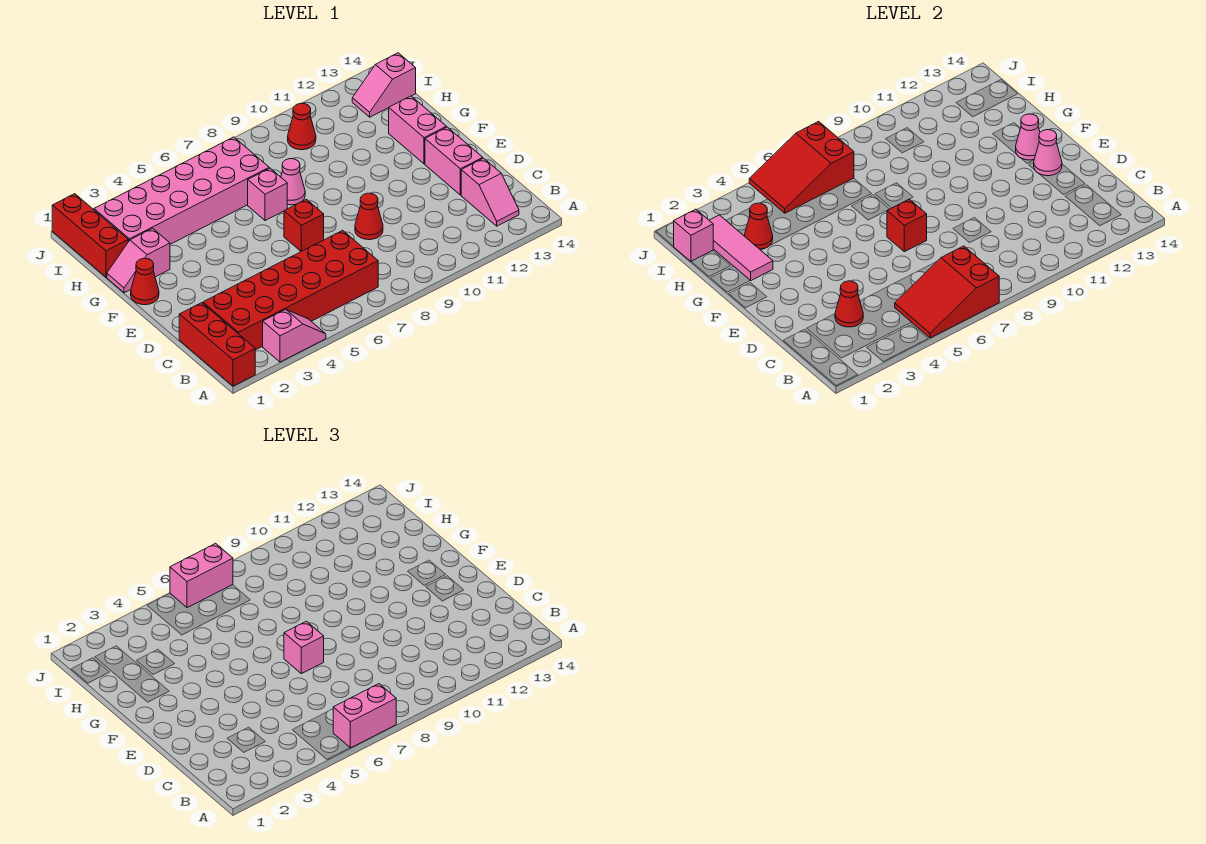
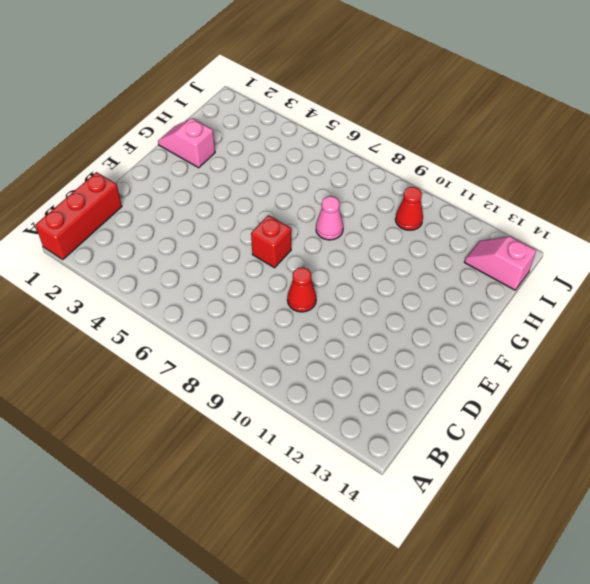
none -> pink slope A3:A4 level 1 top 3
none -> red brick B2:C7 level 1
none -> pink slope B13:C13 level 1 top C

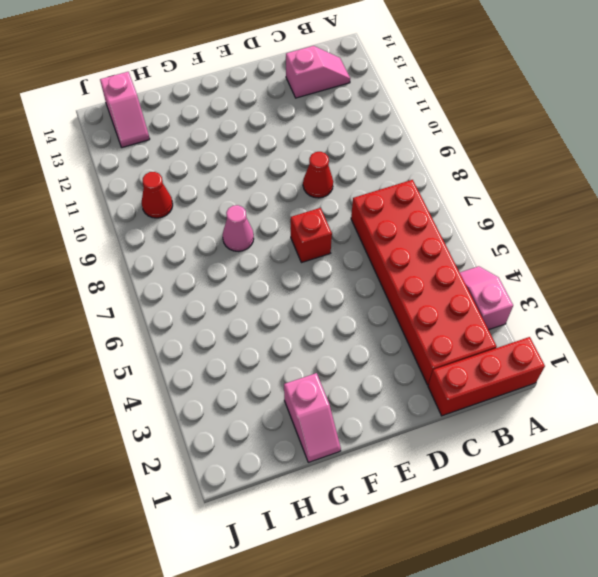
none -> pink brick D13:E13 level 1
none -> red cone F1 level 1
none -> pink brick F13:G13 level 1

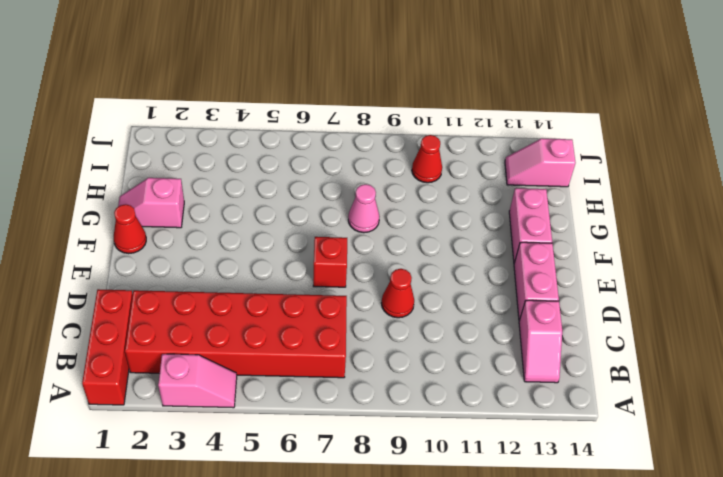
none -> pink brick G7 level 1
none -> red brick H1:J1 level 1
none -> pink brick H2:I7 level 1

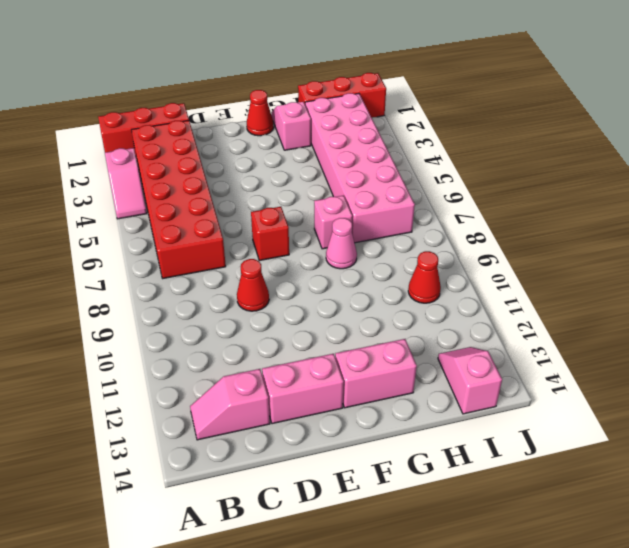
none -> red slope A5:B7 level 2 top 7
none -> red cone C3 level 2
none -> red brick E7 level 2

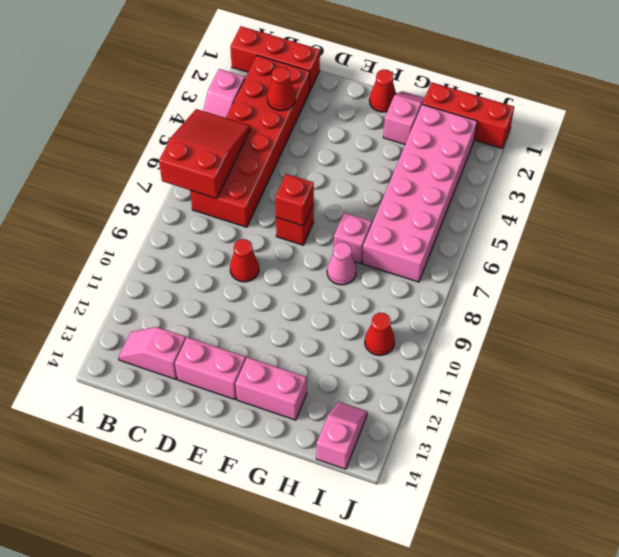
none -> pink cone E13 level 2
none -> pink cone F13 level 2
none -> pink tile G2:I2 level 2

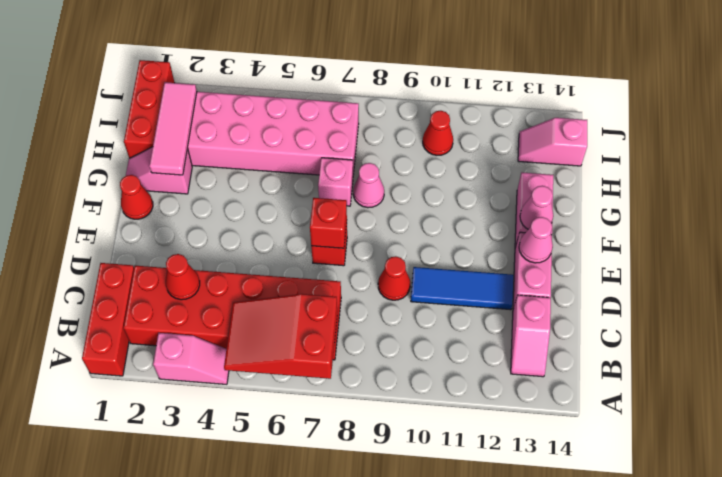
blue tile D10:D12 level 1 -> none
none -> red cone H3 level 2
none -> pink brick I1 level 2
none -> red slope I5:J7 level 2 top 7

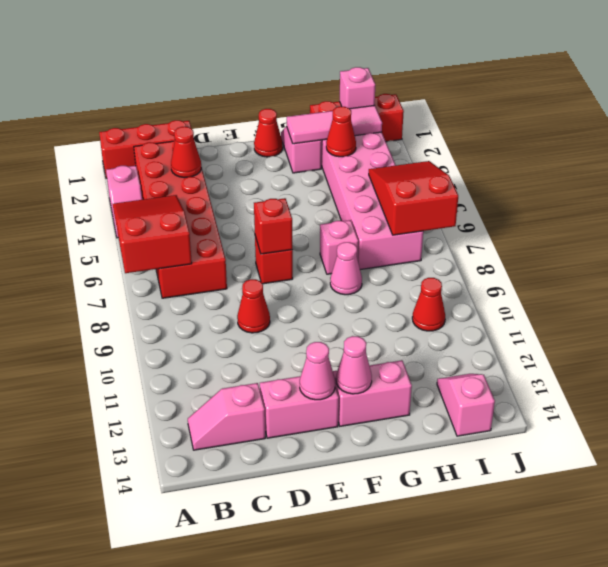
none -> pink brick A6:A7 level 3
none -> pink brick E7 level 3
none -> pink brick J6:J7 level 3

